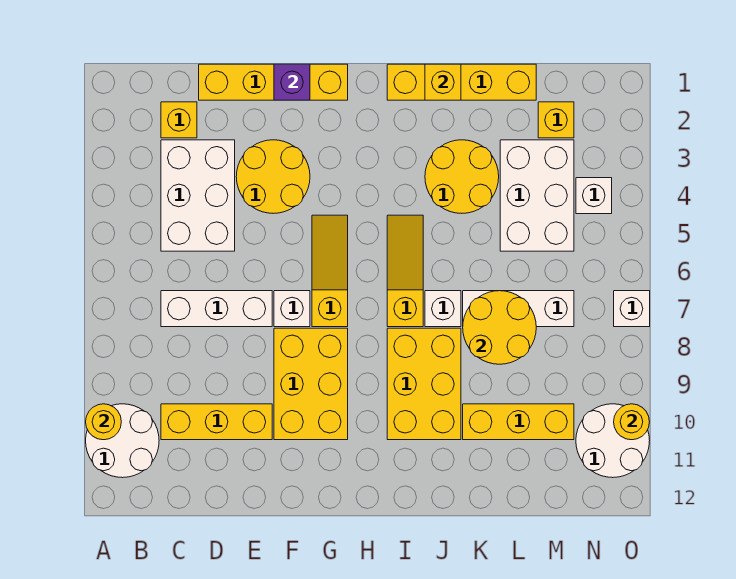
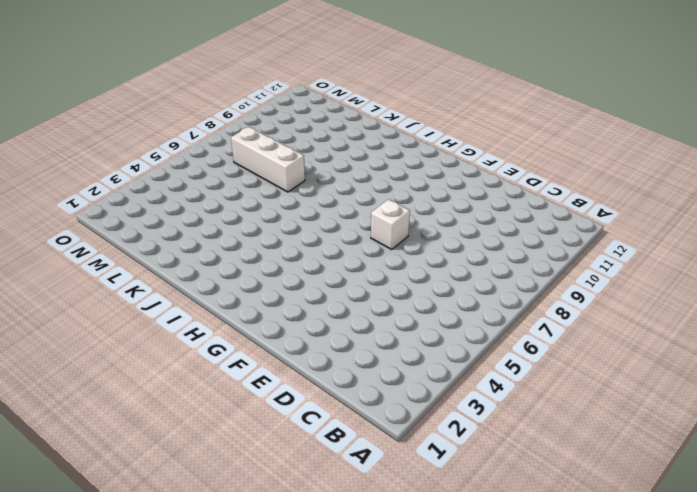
none -> white round brick A10:B11 level 1
none -> yellow brick C2 level 1
none -> white brick C3:D5 level 1

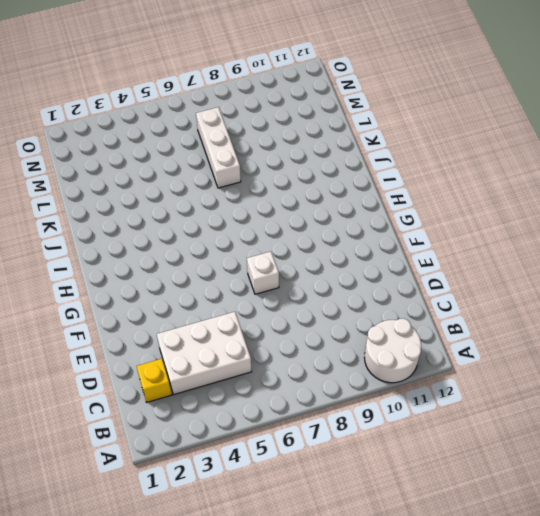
none -> white brick C7:E7 level 1
none -> yellow brick C10:E10 level 1
none -> yellow brick D1:G1 level 1

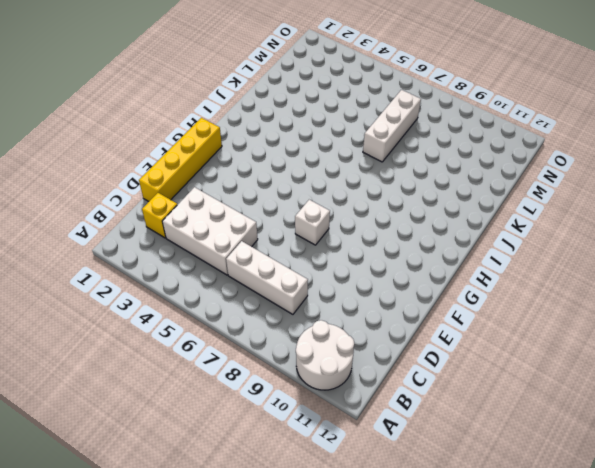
white brick C6:C8 level 1 -> white brick C7:E7 level 1
none -> yellow brick C10:E10 level 1
none -> yellow round brick E3:F4 level 1
none -> yellow brick F8:G10 level 1

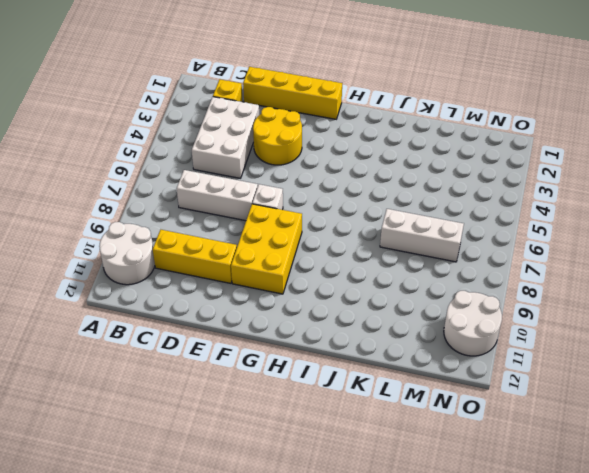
none -> yellow slope G5:G7 level 1 top 7
none -> yellow brick I1:L1 level 1
none -> yellow slope I5:I7 level 1 top 7

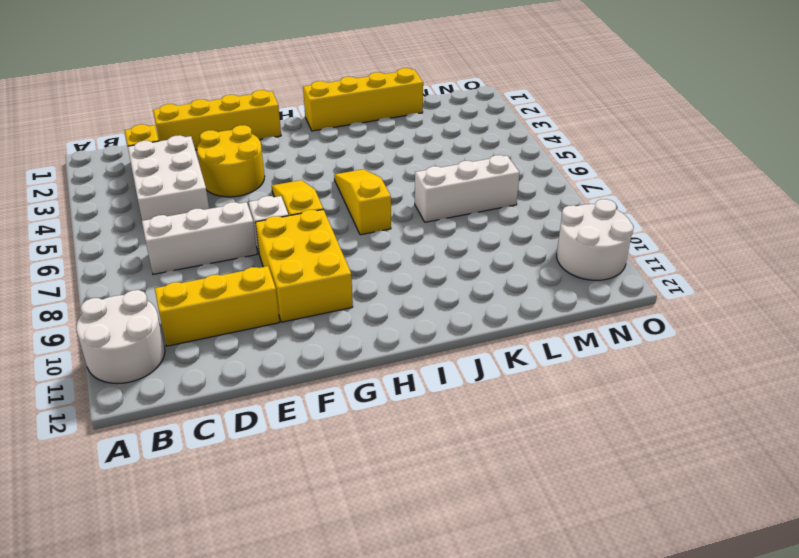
none -> yellow brick I8:J10 level 1
none -> yellow round brick J3:K4 level 1
none -> white brick J7 level 1

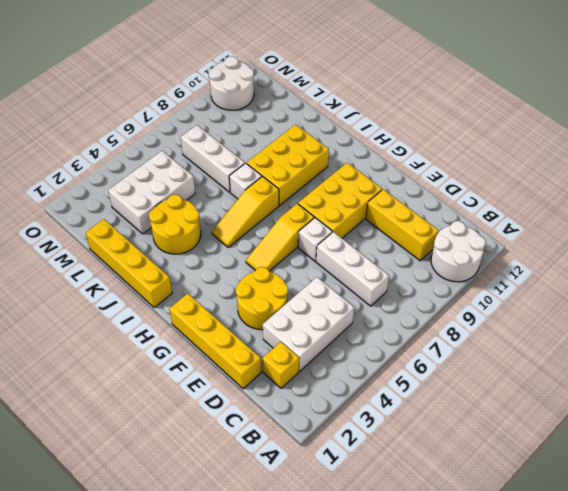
none -> yellow brick K10:M10 level 1
none -> yellow brick M2 level 1
none -> white brick N4 level 1

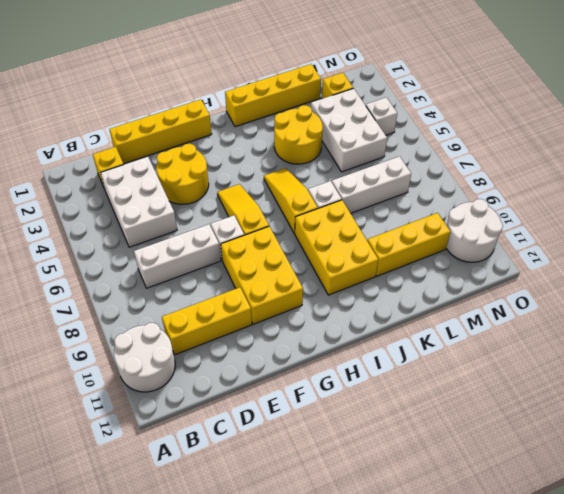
none -> white brick O7 level 1
none -> yellow round brick A10 level 2
none -> purple brick F1 level 2

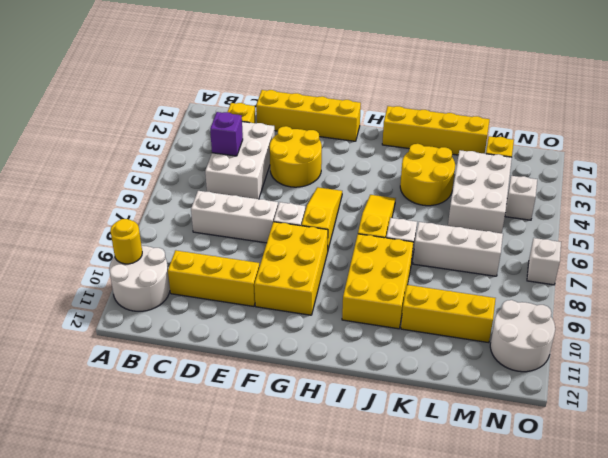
purple brick C4 level 2 -> purple brick F1 level 2
none -> yellow brick J1 level 2
none -> yellow round brick K7:L8 level 2
none -> yellow round brick O10 level 2

